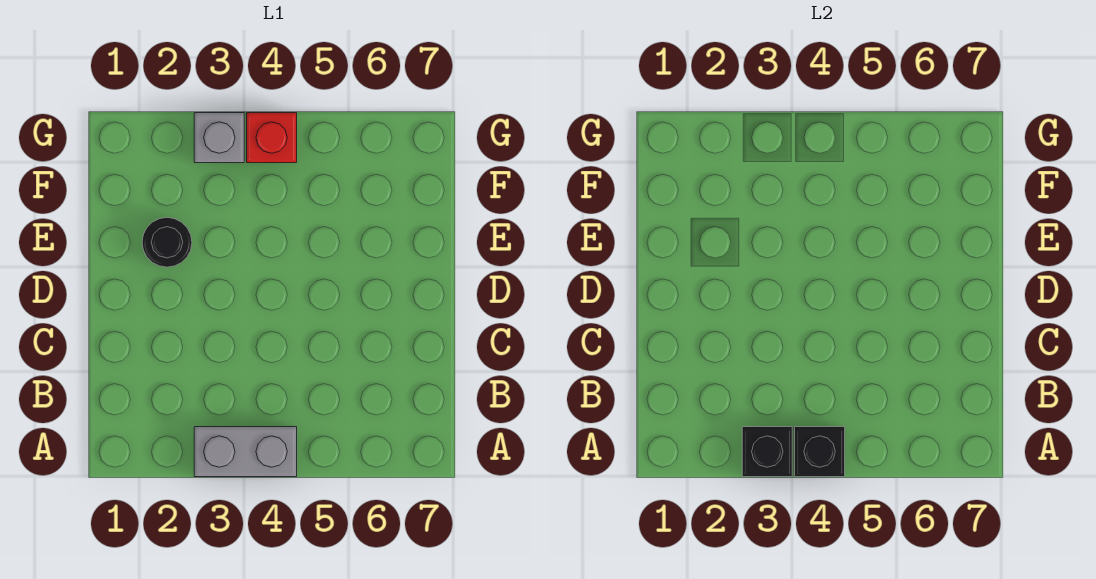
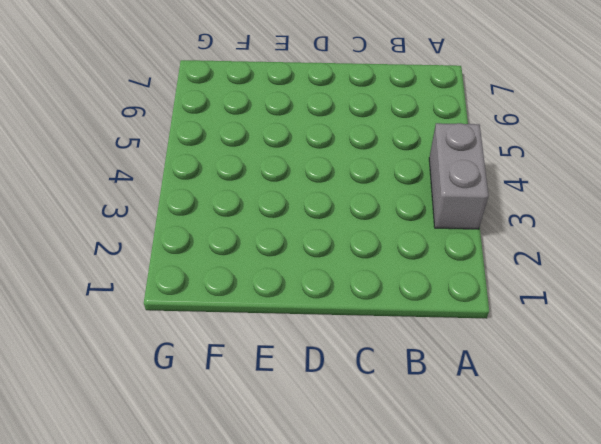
none -> black round brick E2 level 1
none -> grey brick G3 level 1

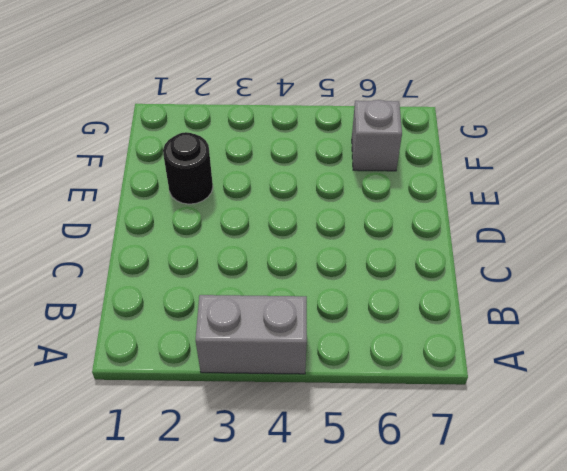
grey brick F6 level 1 -> grey brick G3 level 1
none -> red brick G4 level 1
none -> black brick A3 level 2

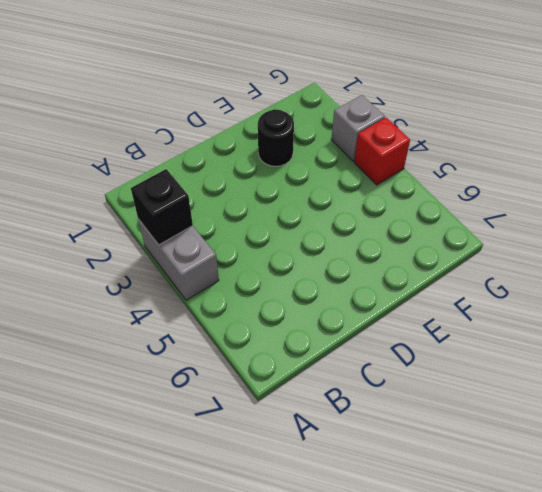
none -> black brick A4 level 2

